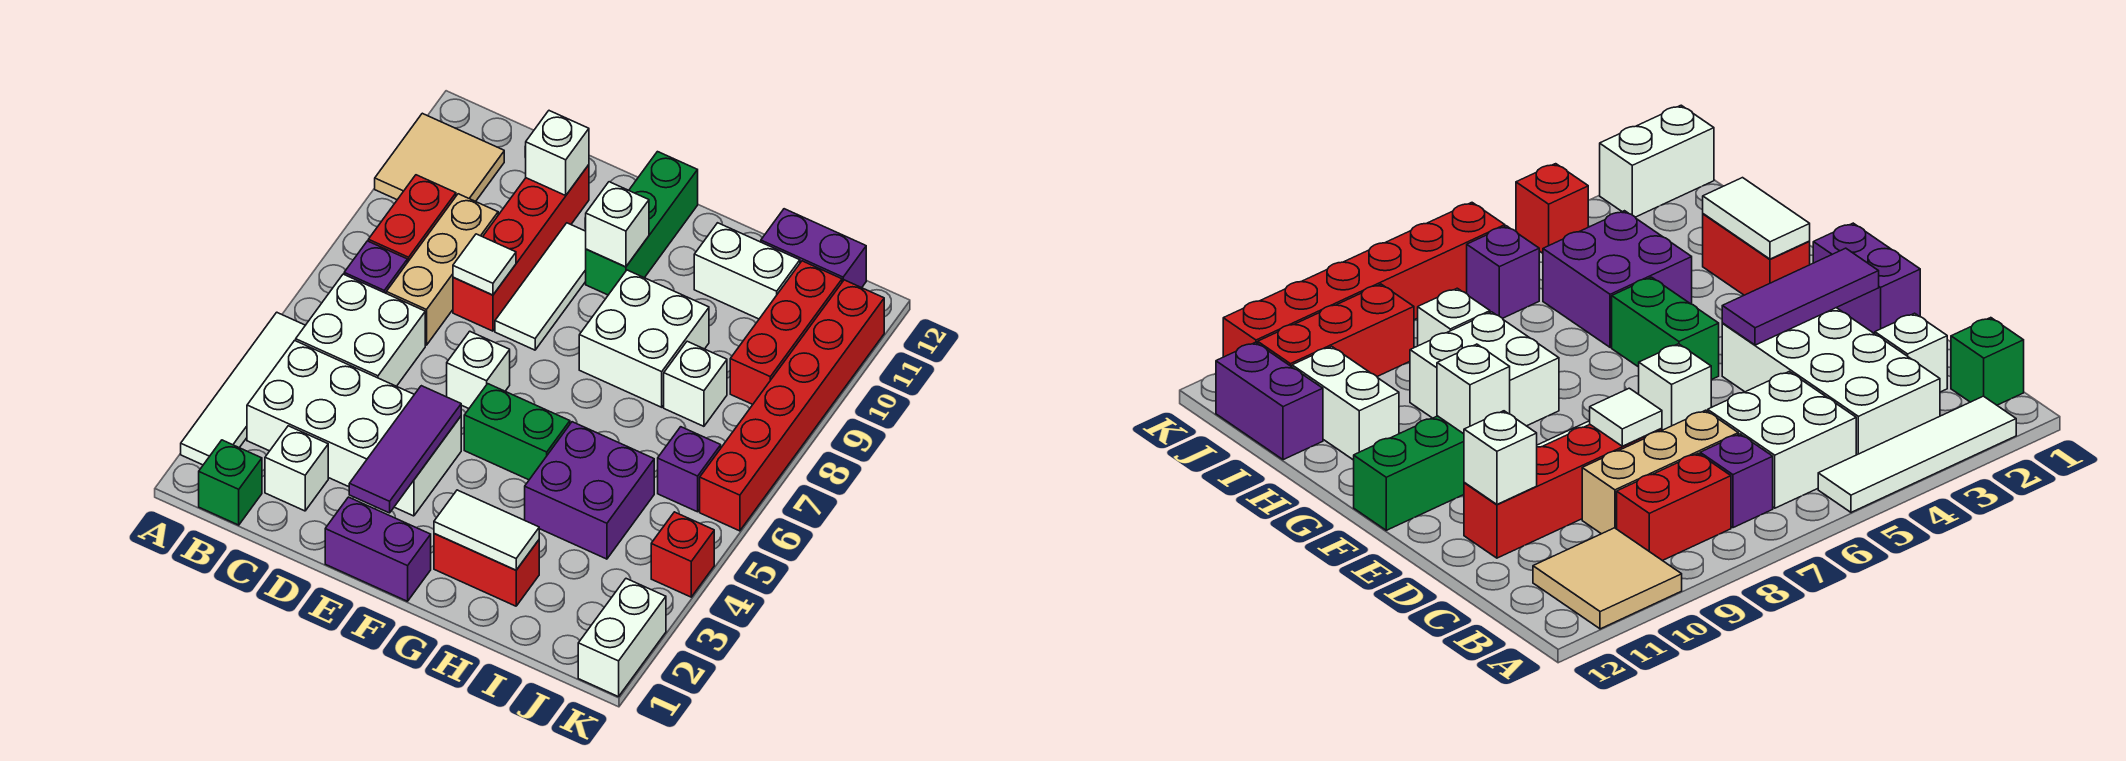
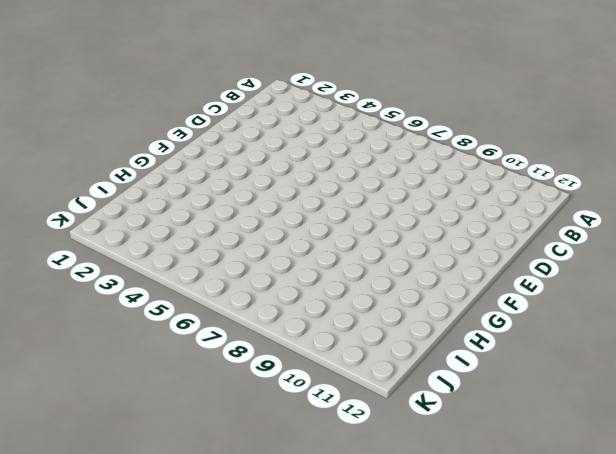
none -> white tile A2:A5 level 1
none -> tan tile A10:B11 level 1
none -> green brick B1 level 1
none -> white brick B3:E4 level 1

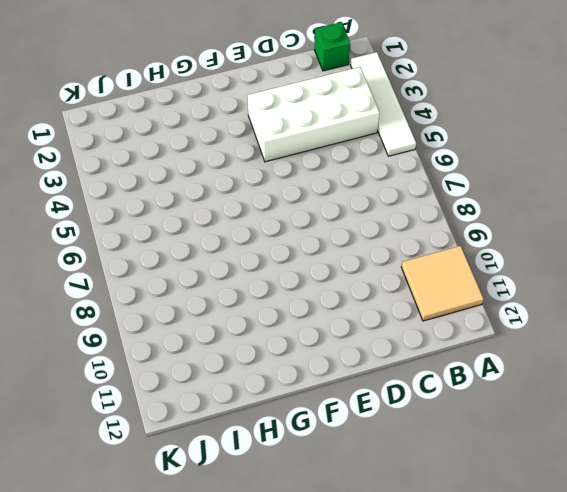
none -> white brick B5:C6 level 1
none -> purple brick B7 level 1
none -> red brick B8:B9 level 1
none -> white brick C2 level 1

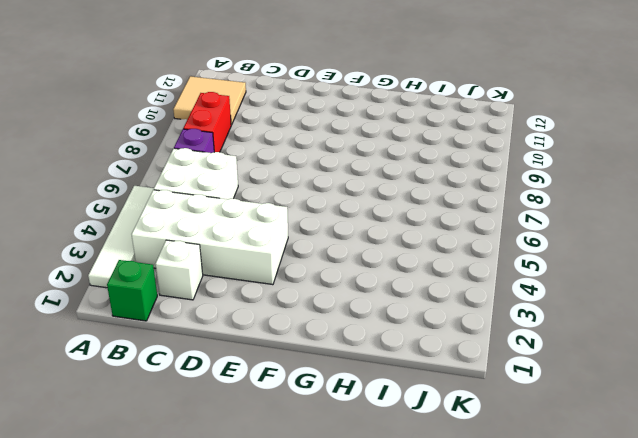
none -> tan brick C7:C9 level 1
none -> red brick D8:D11 level 1
none -> purple brick E1:F1 level 1
none -> white brick E6 level 1

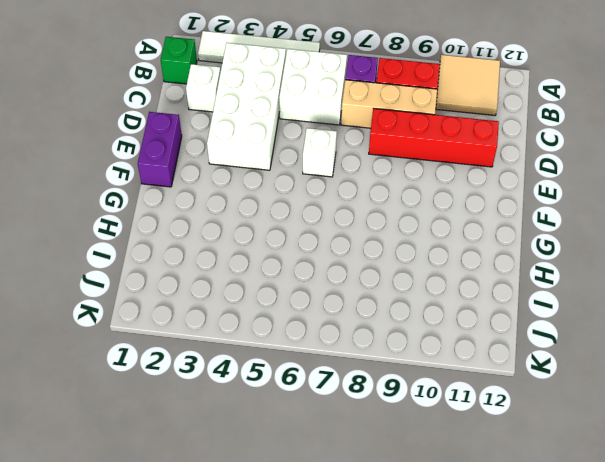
none -> white tile E8:E10 level 1
none -> green brick F5:G5 level 1
none -> green brick F10:F12 level 1
none -> red brick G2:H2 level 1

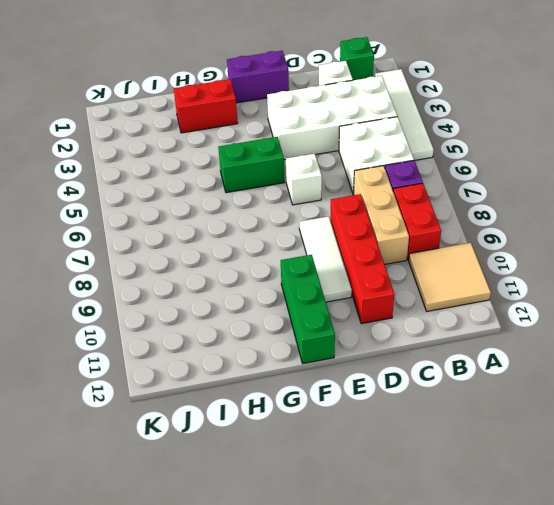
none -> white brick G8:H9 level 1
none -> purple brick H4:I5 level 1
none -> white brick H11:I11 level 1
none -> white brick I8 level 1

